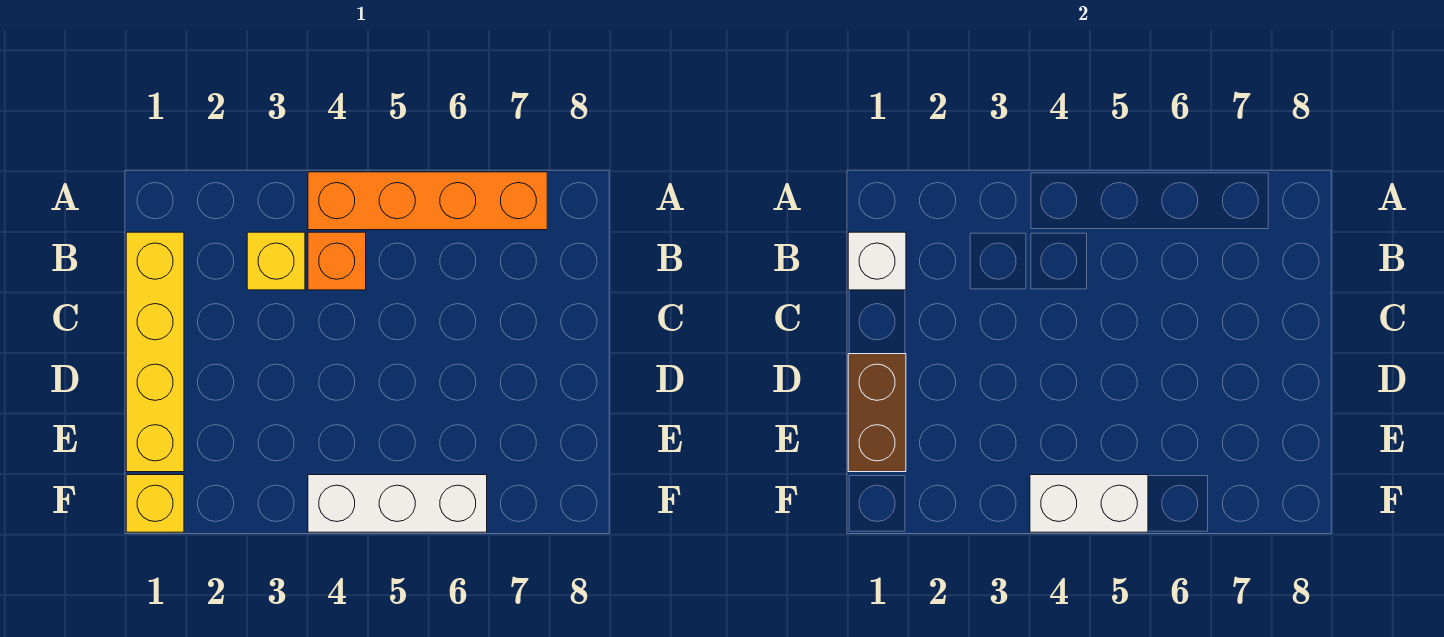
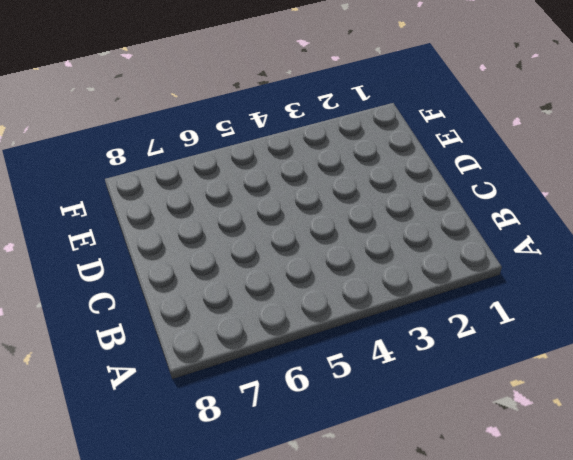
none -> orange brick A4:A7 level 1
none -> yellow brick B1:E1 level 1

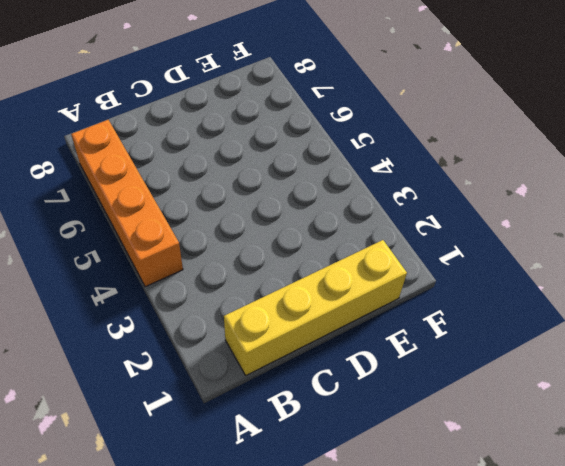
none -> yellow brick B3 level 1
none -> orange brick B4 level 1

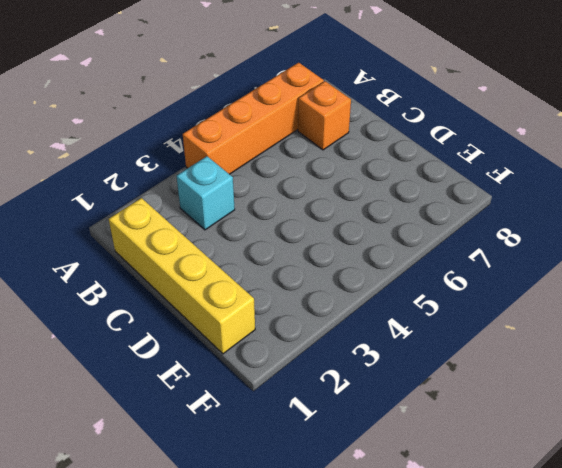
cyan brick B3 level 1 -> yellow brick B3 level 1
orange brick B7 level 1 -> orange brick B4 level 1
none -> yellow brick F1 level 1
none -> white brick F4:F6 level 1

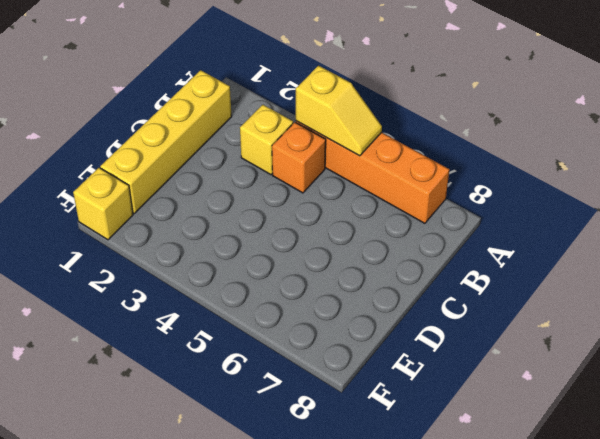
yellow slope A4:A5 level 2 top 4 -> none
none -> white brick F4:F6 level 1
none -> white brick B1 level 2

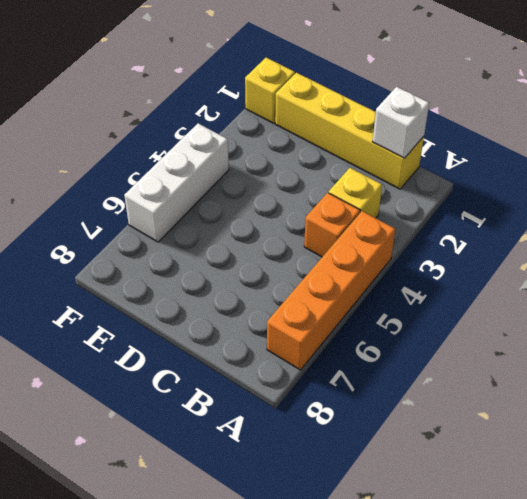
none -> brown brick D1:E1 level 2
none -> white brick F4:F5 level 2

